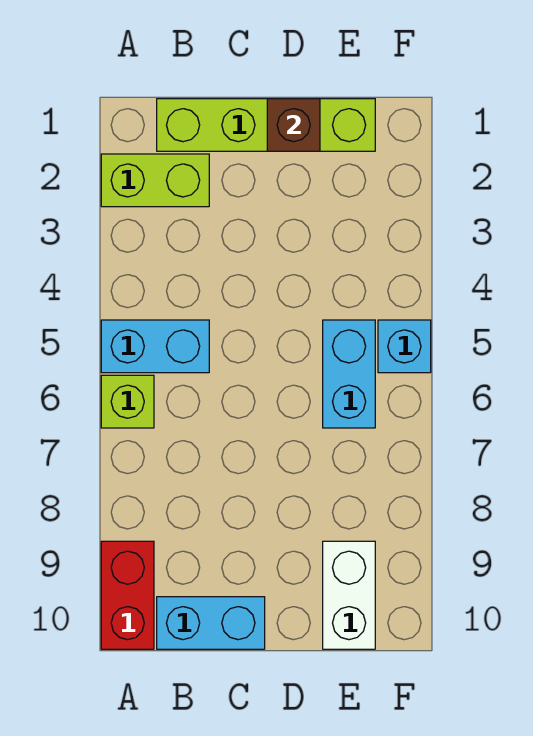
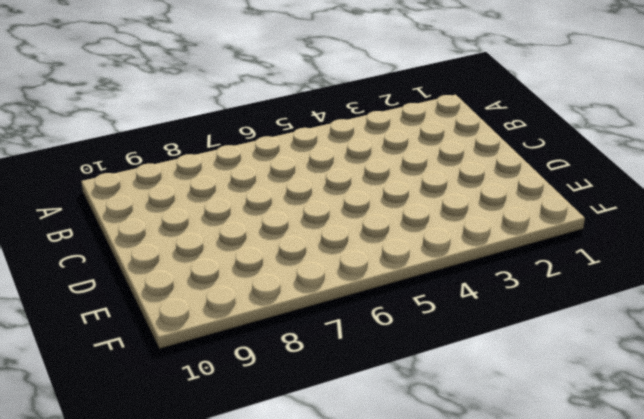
none -> lime brick A2:B2 level 1
none -> cyan brick A5:B5 level 1

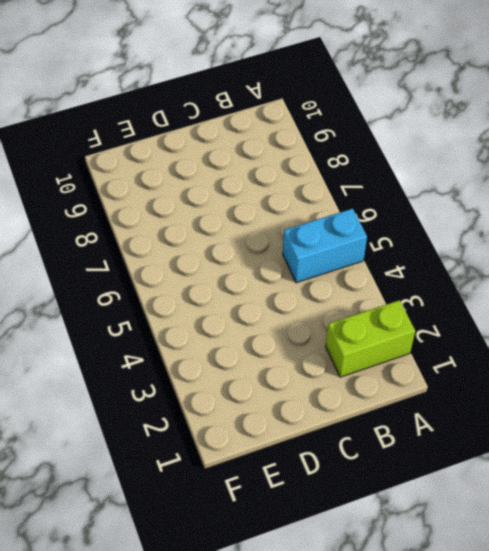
none -> lime brick A6 level 1
none -> red brick A9:A10 level 1

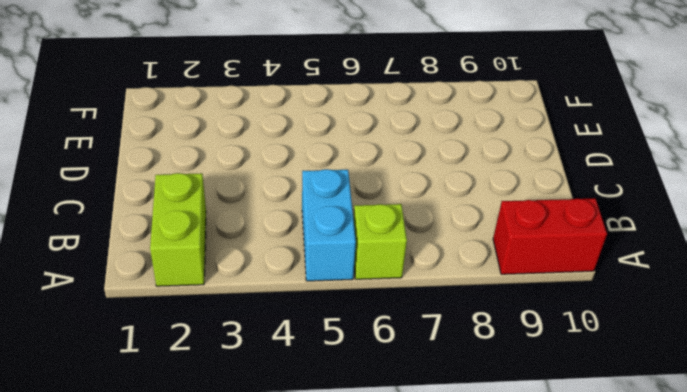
none -> lime brick B1:E1 level 1
none -> cyan brick B10:C10 level 1

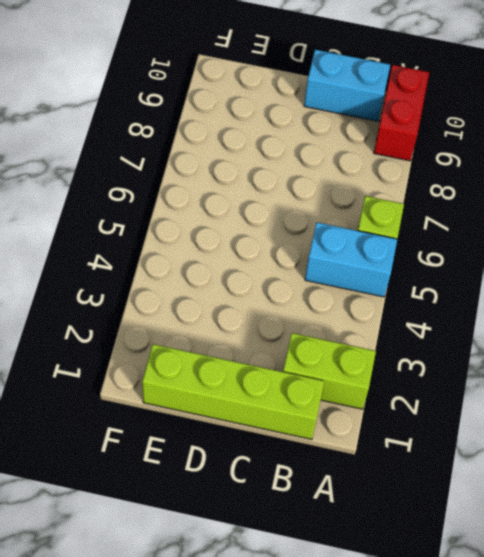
none -> cyan brick E5:E6 level 1
none -> white brick E9:E10 level 1

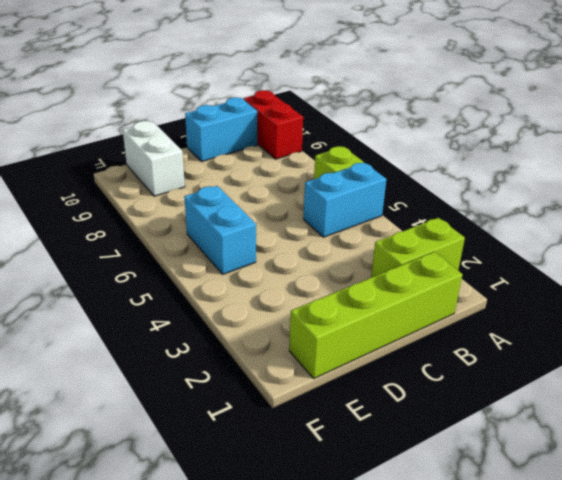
none -> cyan brick F5 level 1
none -> brown brick D1 level 2

